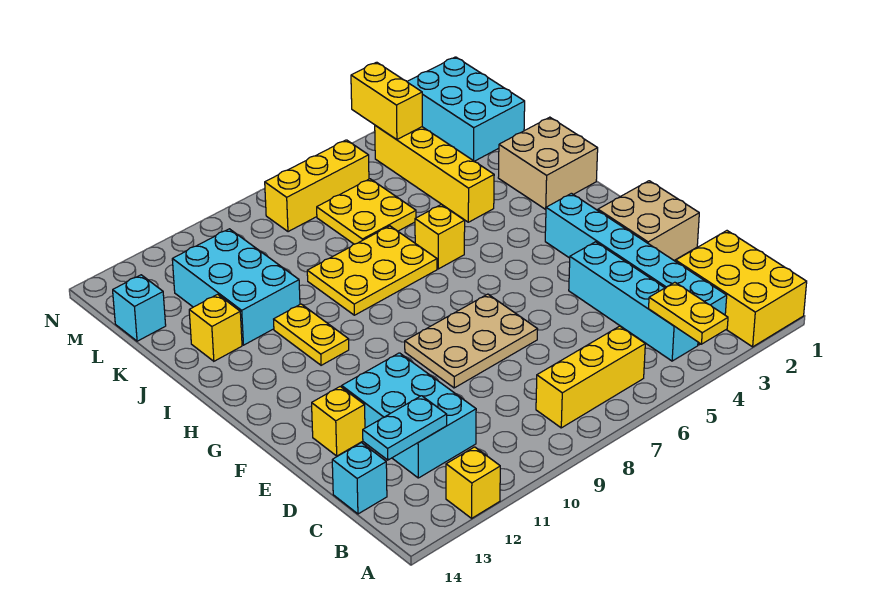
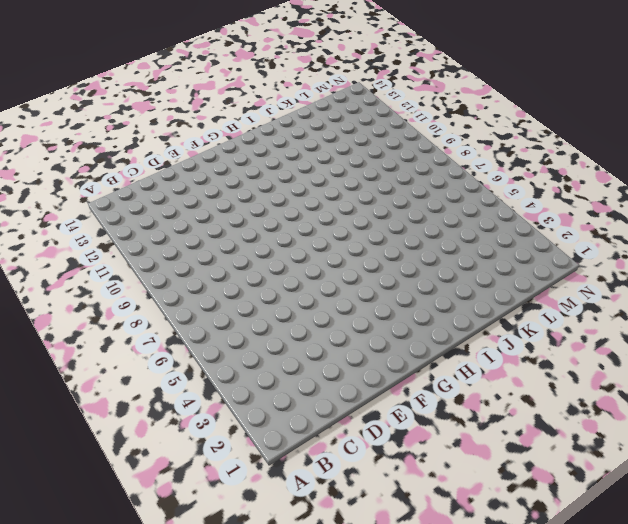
none -> yellow brick A1:C2 level 1
none -> yellow brick A12 level 1
none -> cyan brick B3:G3 level 1

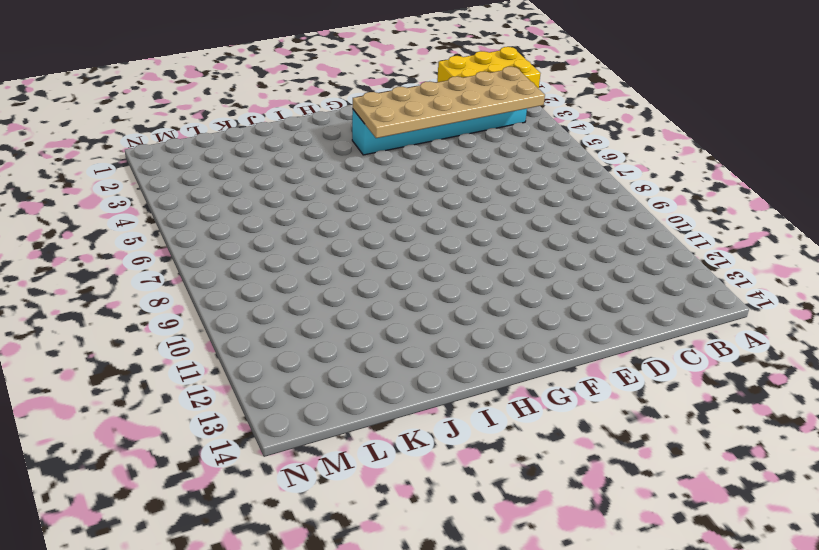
tan plate B3:G4 level 2 -> yellow plate A4:B4 level 2
none -> yellow brick A12 level 1
none -> cyan brick B4:E4 level 1
none -> yellow brick B6:B8 level 1

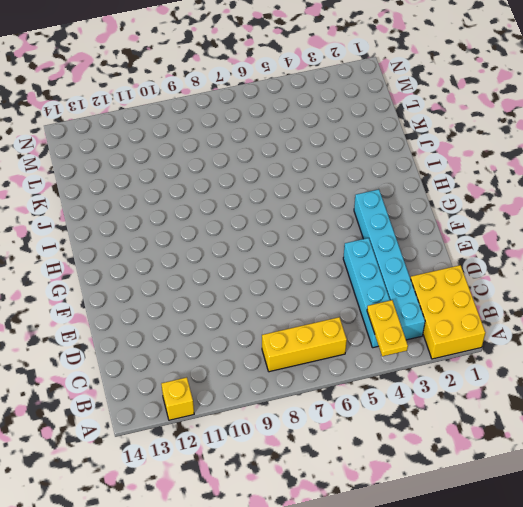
none -> cyan brick C11:E12 level 1
none -> cyan brick C14 level 1
none -> tan brick E1:F2 level 1

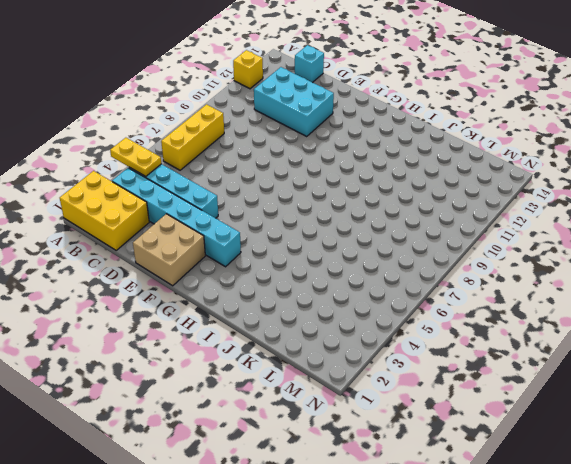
none -> tan plate E7:F9 level 1
none -> yellow brick E13 level 1
none -> yellow plate H11:I11 level 1

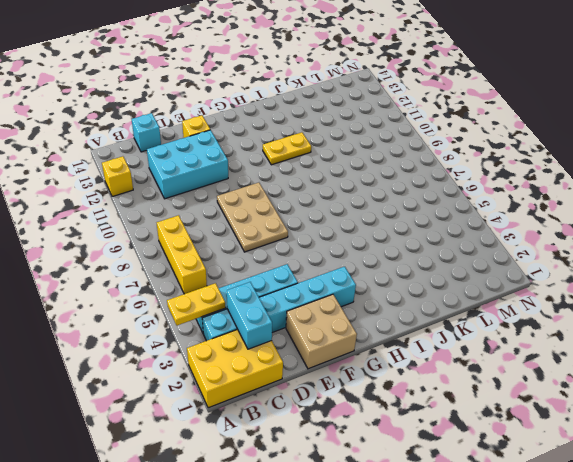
cyan brick C2:C3 level 2 -> none
none -> tan brick I1:J2 level 1
none -> yellow brick I6 level 1
none -> yellow plate I7:J9 level 1

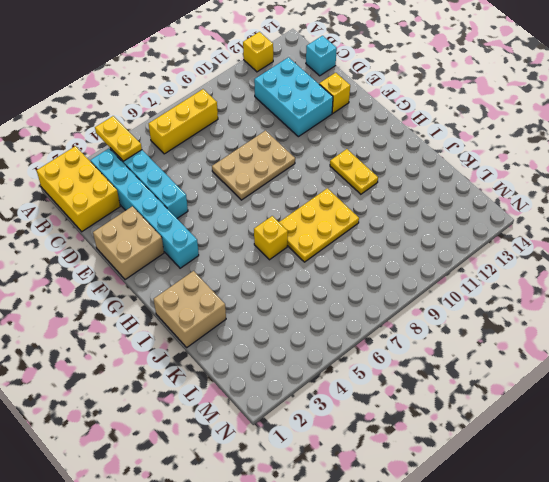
none -> yellow brick J4:M4 level 1
none -> cyan brick J11:L12 level 1
none -> yellow brick J13 level 1

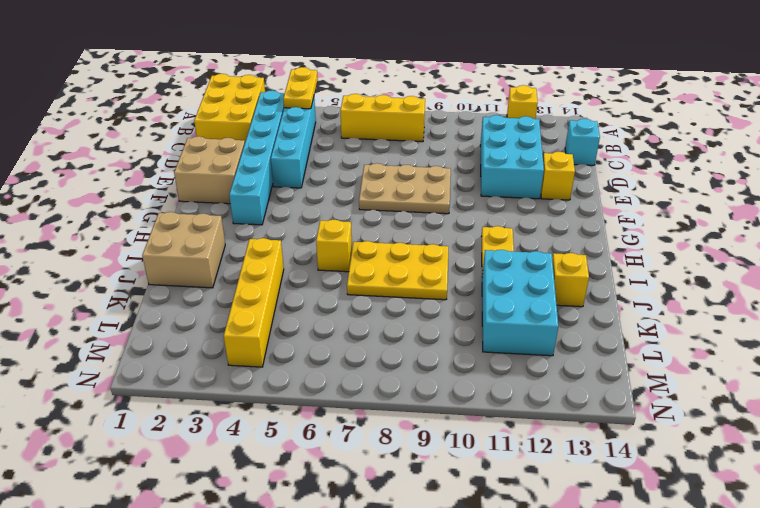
none -> yellow plate K6:L7 level 1
none -> cyan brick L1:N2 level 1
none -> cyan brick L14 level 1

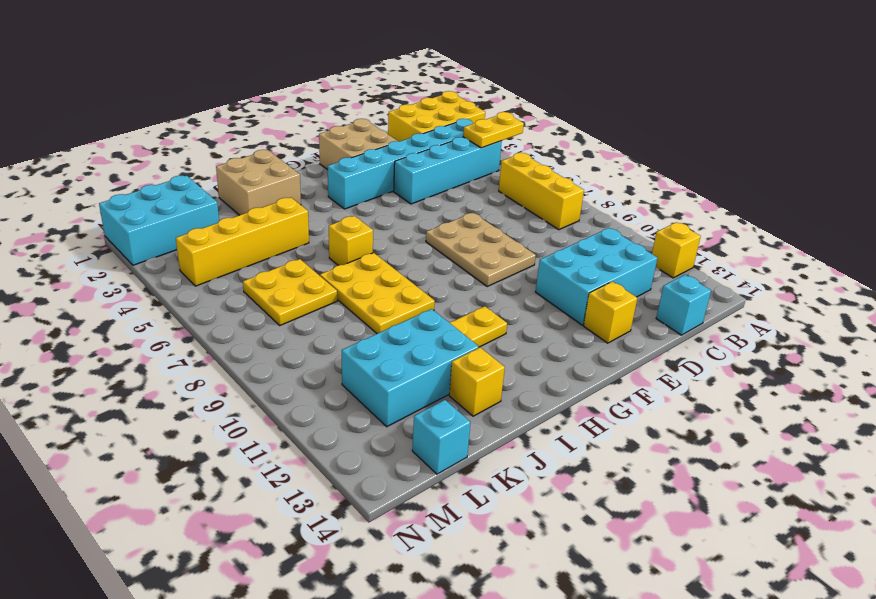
none -> yellow brick M6:M8 level 1
none -> cyan plate C12:C13 level 2
none -> yellow brick M4:N4 level 2

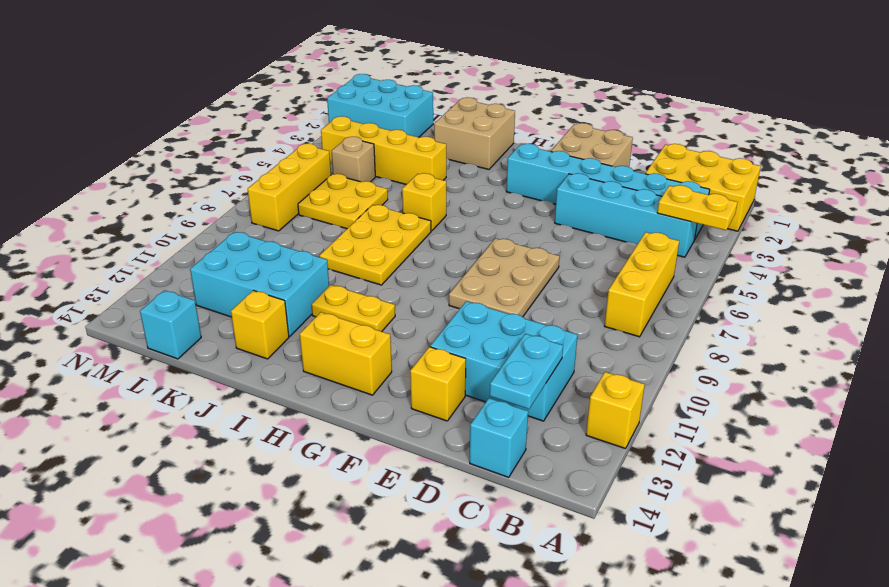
yellow brick G13:H13 level 1 -> yellow brick M4:N4 level 2
tan brick L5 level 1 -> none

